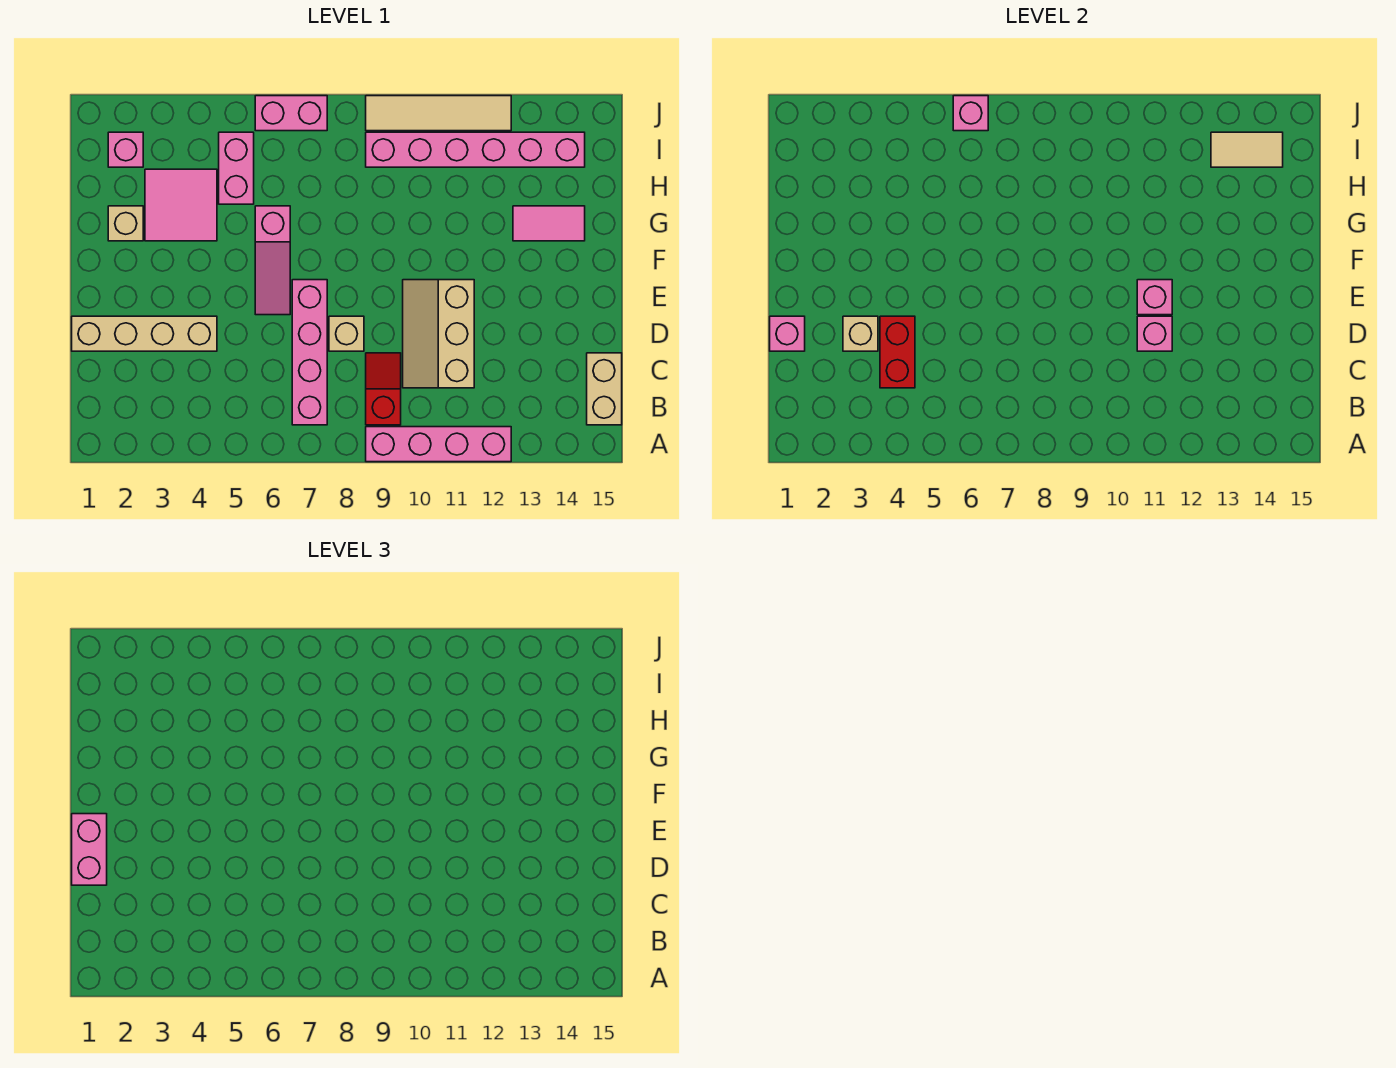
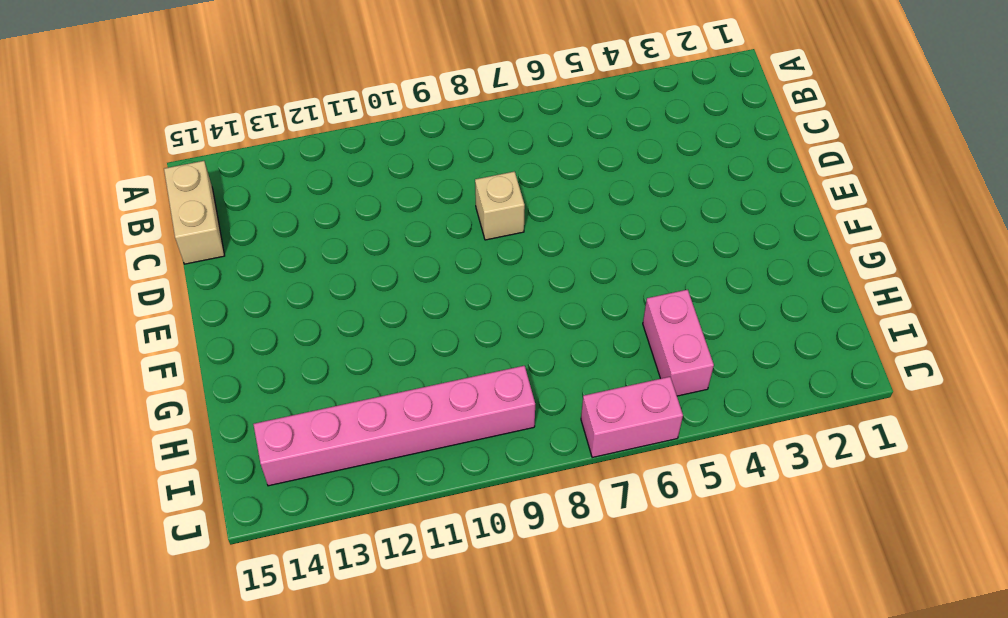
none -> pink brick A9:A12 level 1
none -> pink brick B7:E7 level 1
none -> red slope B9:C9 level 1 top B

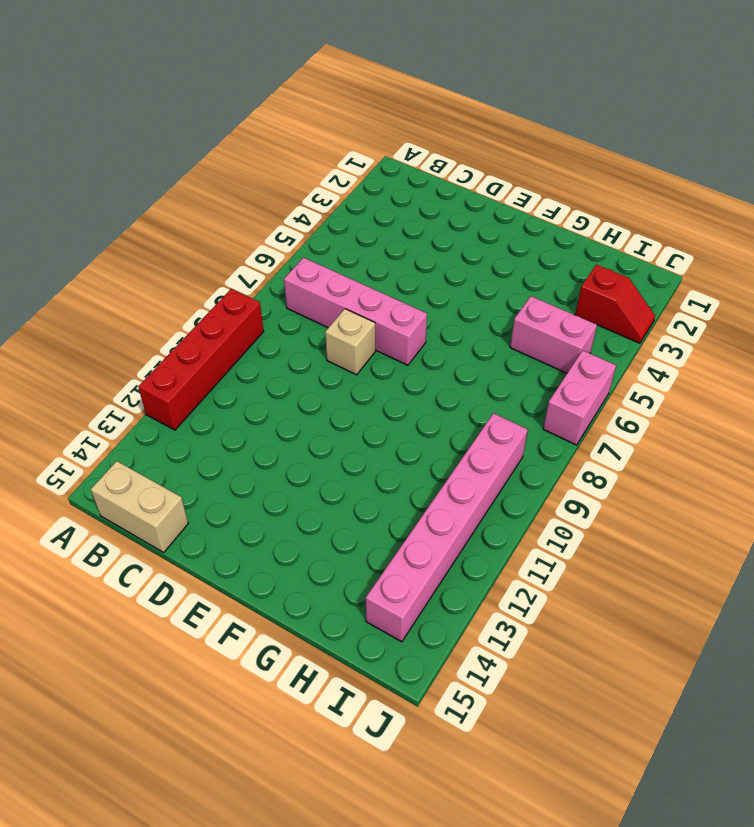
red brick A9:A12 level 1 -> pink brick A9:A12 level 1
red slope I3:J3 level 1 top I -> red slope B9:C9 level 1 top B
none -> tan slope C10:E11 level 1 top 11
none -> tan brick D1:D4 level 1
none -> pink slope E6:G6 level 1 top G

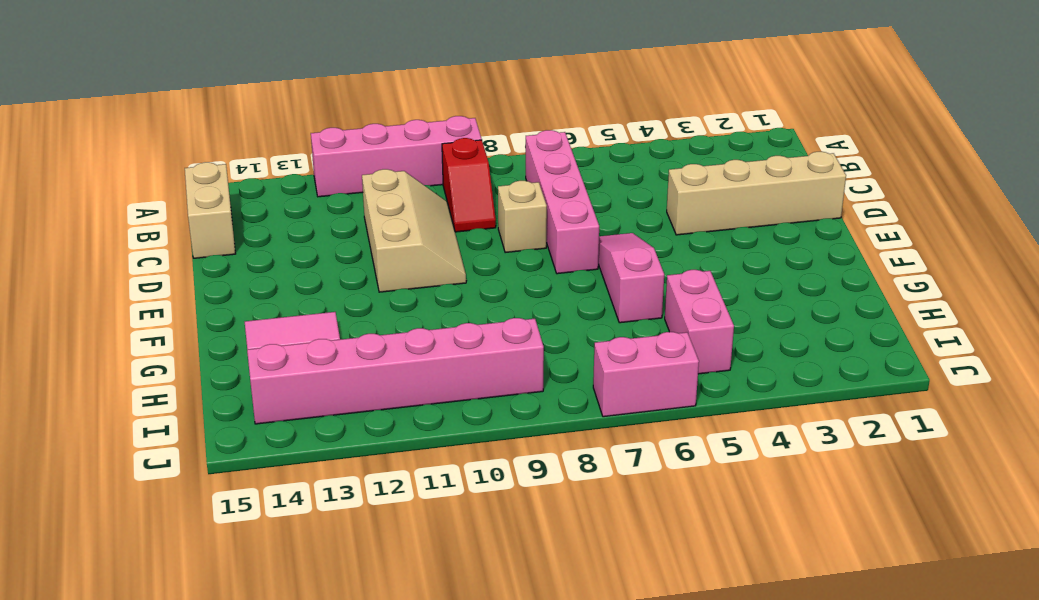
none -> tan brick G2 level 1
none -> pink tile G3:H4 level 1
none -> pink brick I2 level 1

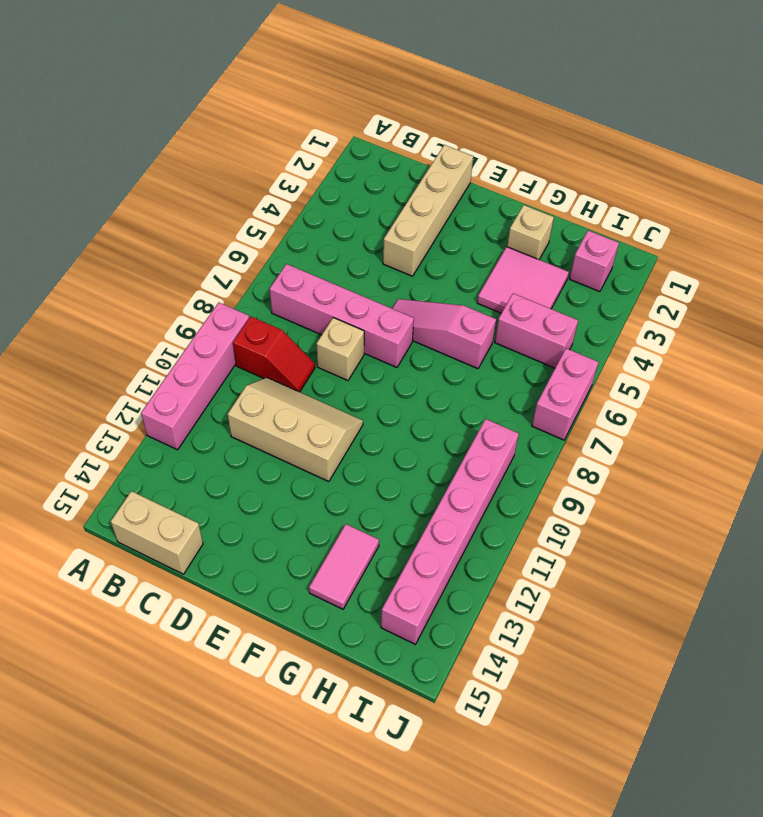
none -> tan tile J9:J12 level 1
none -> red brick C4:D4 level 2
none -> pink brick D1 level 2

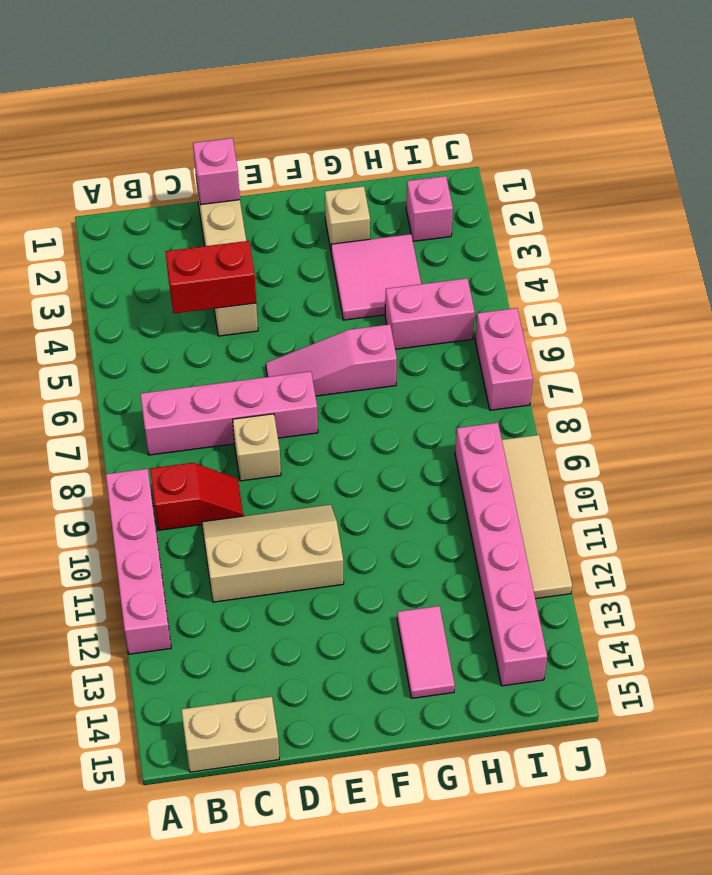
none -> tan brick D3 level 2
none -> pink brick D11 level 2
none -> pink brick E11 level 2

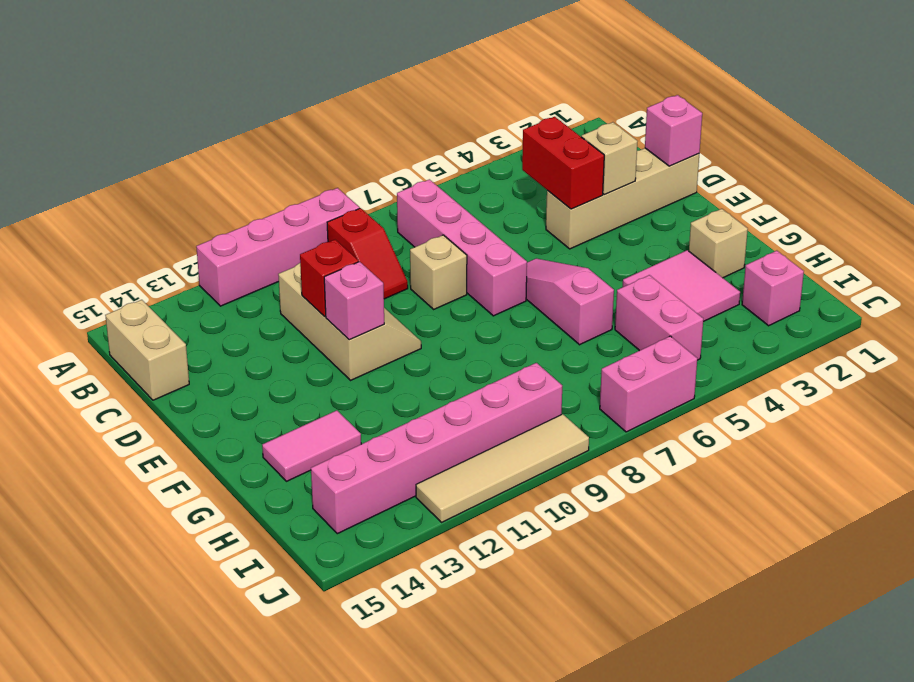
red brick D11 level 2 -> pink brick D11 level 2
none -> tan tile I13:I14 level 2
none -> pink brick J6 level 2
none -> pink brick D1:E1 level 3

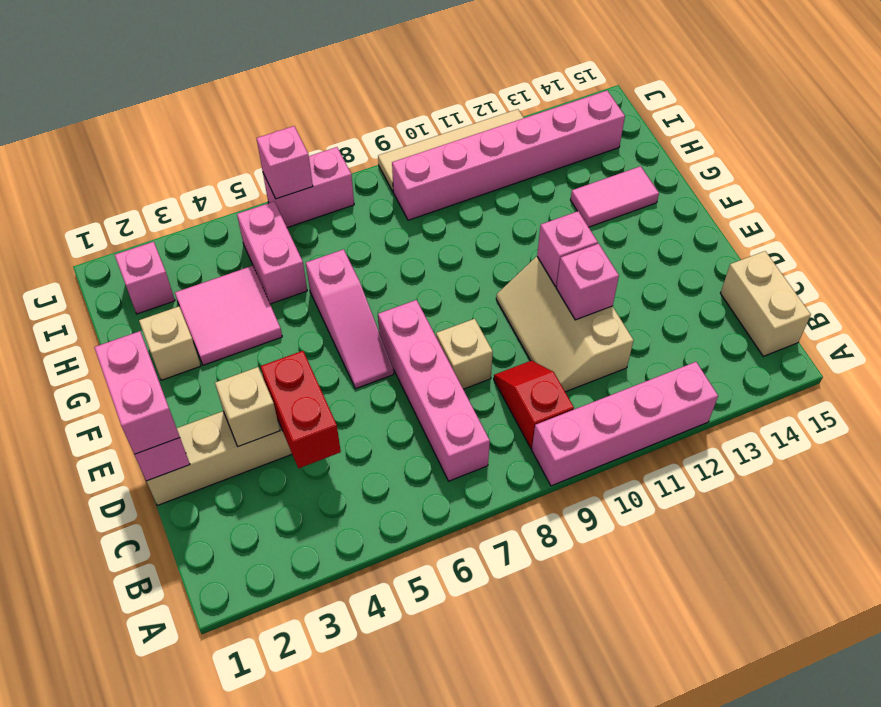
none -> tan tile I13:I14 level 2

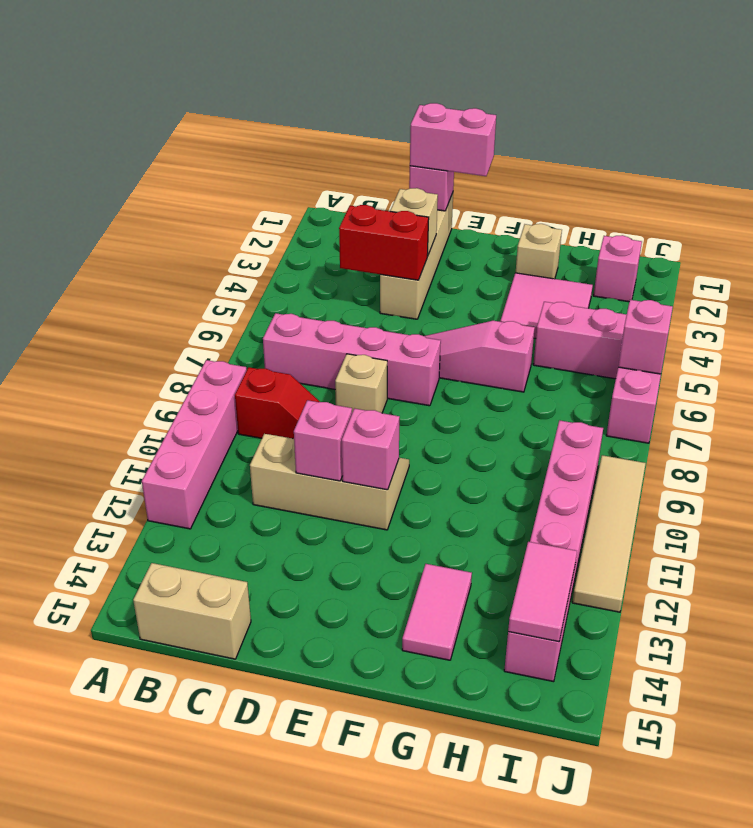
pink tile I13:I14 level 2 -> tan tile I13:I14 level 2

